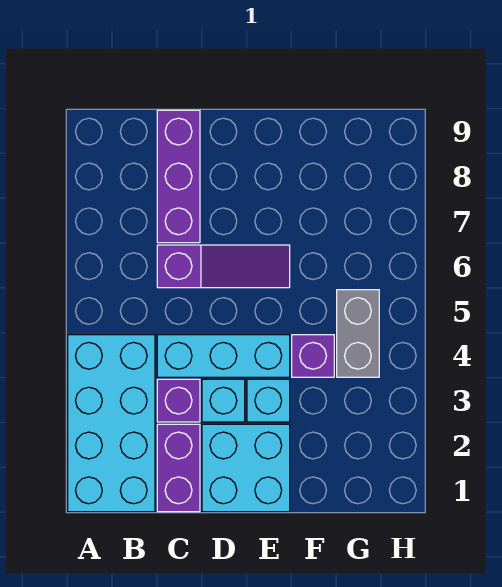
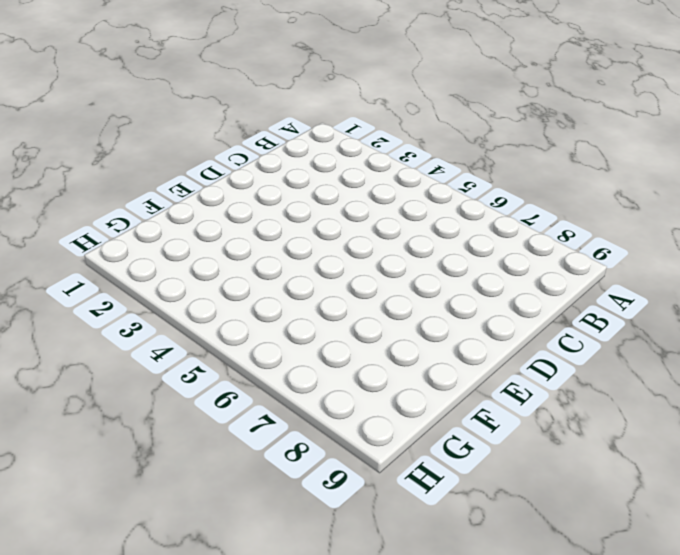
none -> cyan brick A1:B4 level 1
none -> purple brick C1:C2 level 1

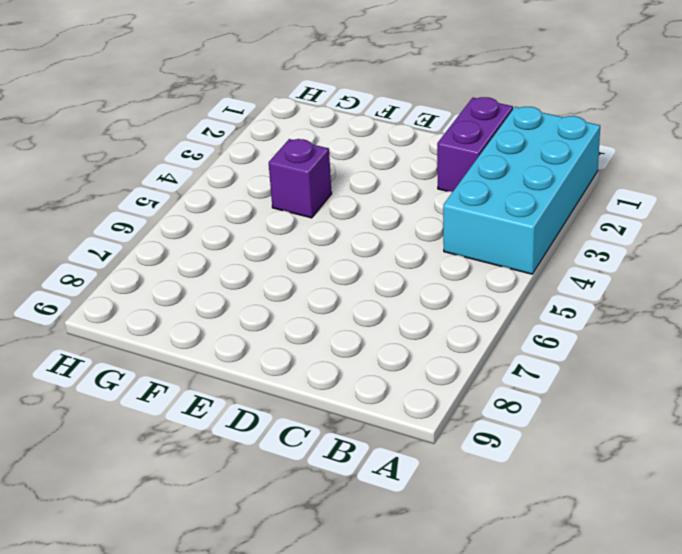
none -> purple brick C3 level 1
none -> cyan brick C4:E4 level 1

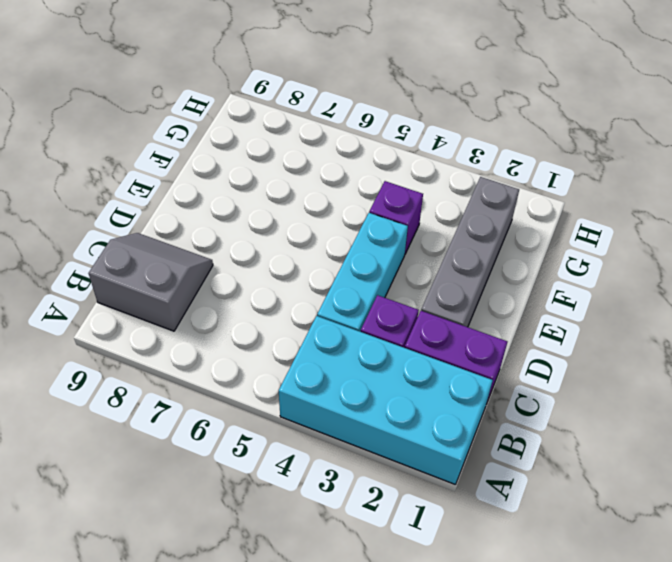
grey slope B8:C9 level 1 top B -> purple brick C7:C9 level 1
grey brick D2:G2 level 1 -> cyan brick D1:E2 level 1
none -> purple slope C6:E6 level 1 top C
none -> cyan brick D3 level 1

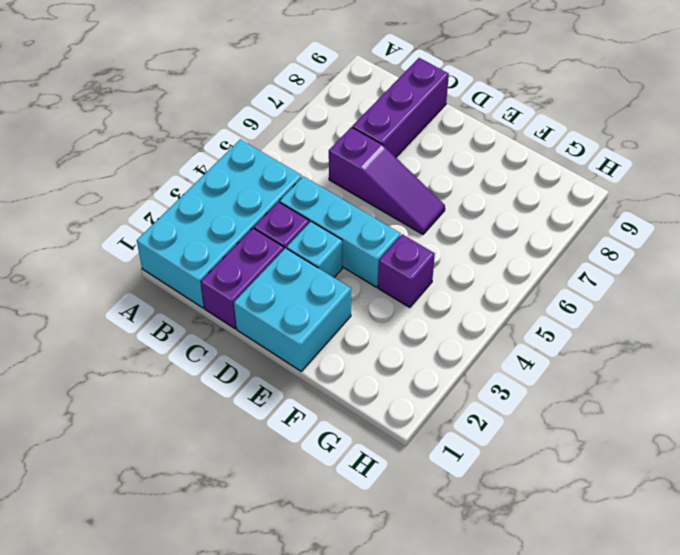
none -> cyan brick E3 level 1
none -> grey brick G4:G5 level 1

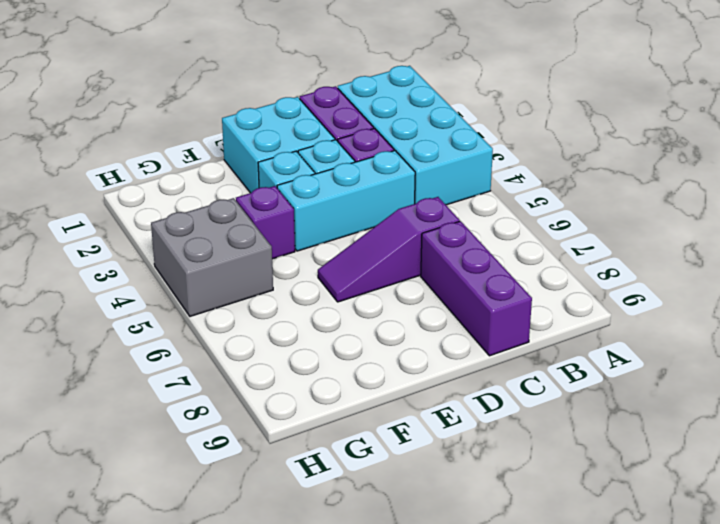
grey brick G4:H5 level 1 -> grey brick G4:G5 level 1

